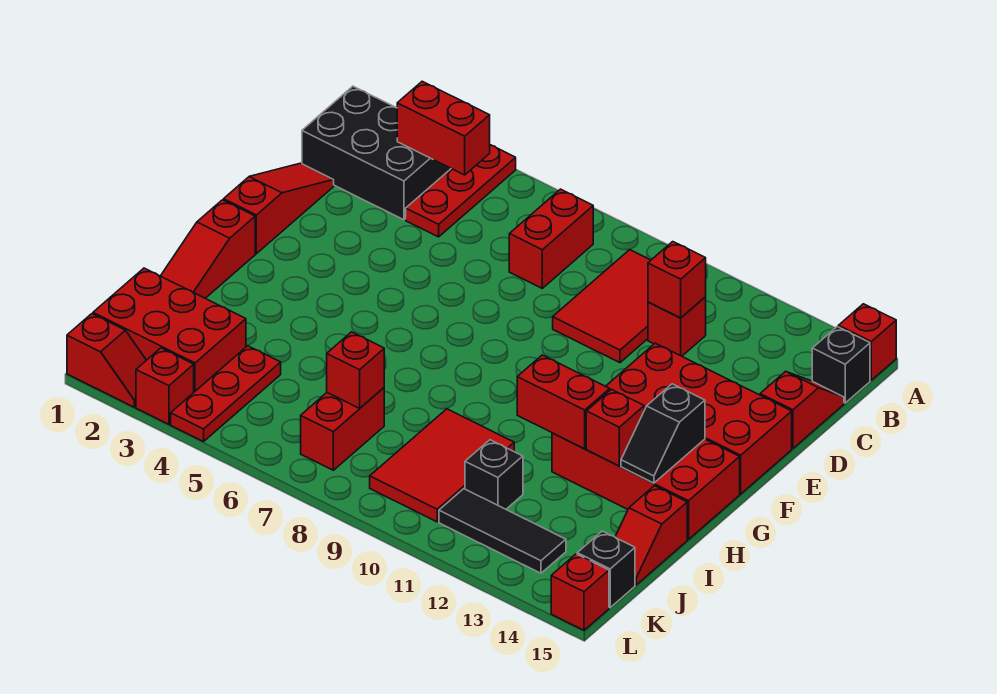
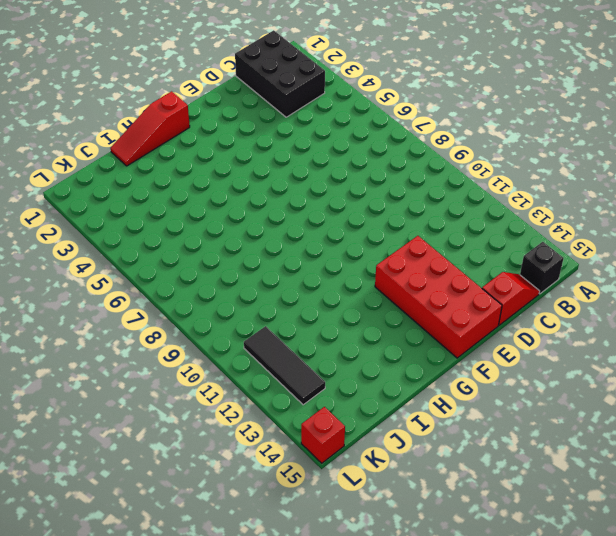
none -> red plate A4:C4 level 1
none -> red brick A15 level 1
none -> red brick B7:C7 level 1

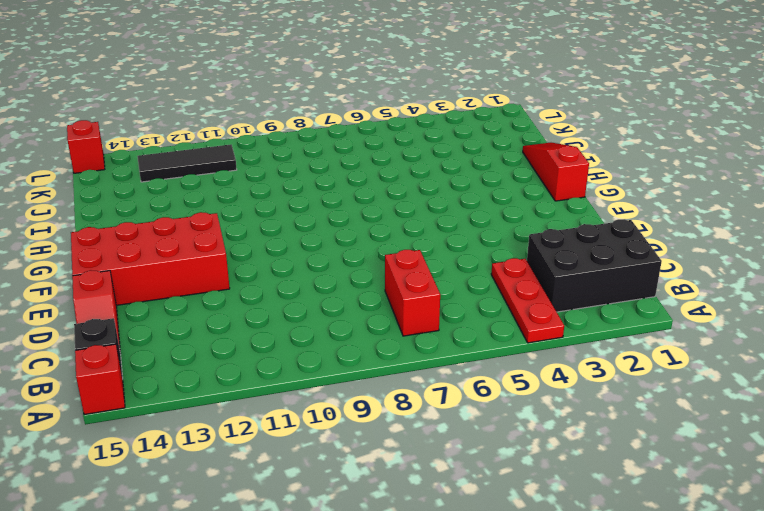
none -> red tile B9:D10 level 1
none -> red brick C11 level 1
none -> red slope D1:F1 level 1 top F

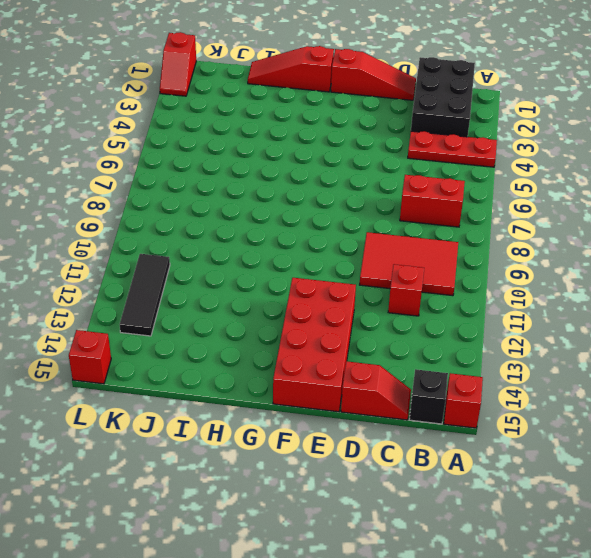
none -> red brick G12:H15 level 1
none -> red tile I9:K10 level 1
none -> red slope I15:J15 level 1 top I

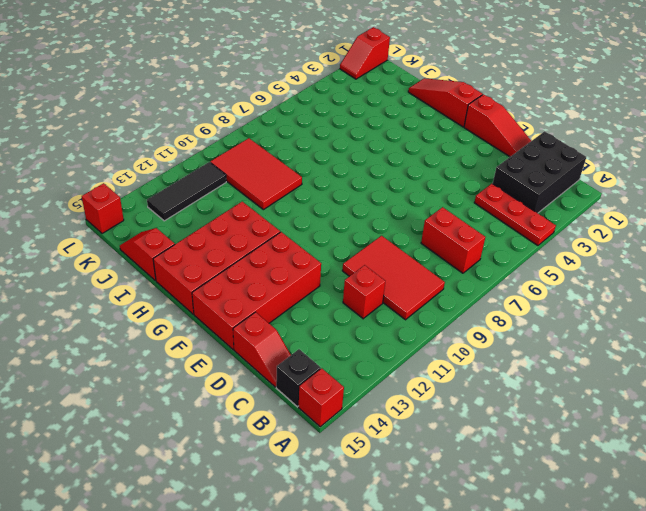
none -> red brick J1:K3 level 1
none -> red plate J4:L4 level 1
none -> red brick J7:K7 level 1

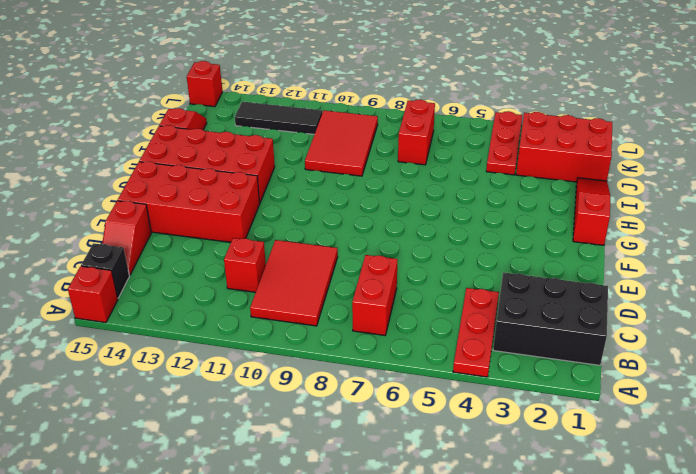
none -> red slope D1:F1 level 1 top F
none -> black brick J11 level 1
none -> black brick K15 level 1

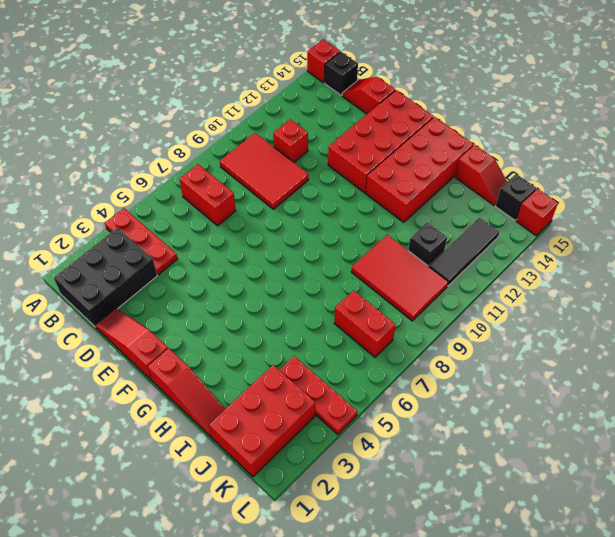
none -> red slope L1:L2 level 1 top 1
none -> red brick L3 level 1
none -> red brick B3:B4 level 2

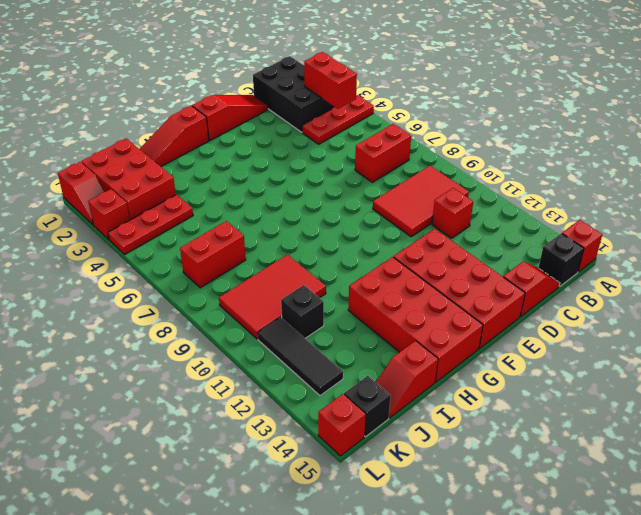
none -> red brick C11 level 2
none -> black slope G14:H14 level 2 top G
none -> red brick H11:H12 level 2

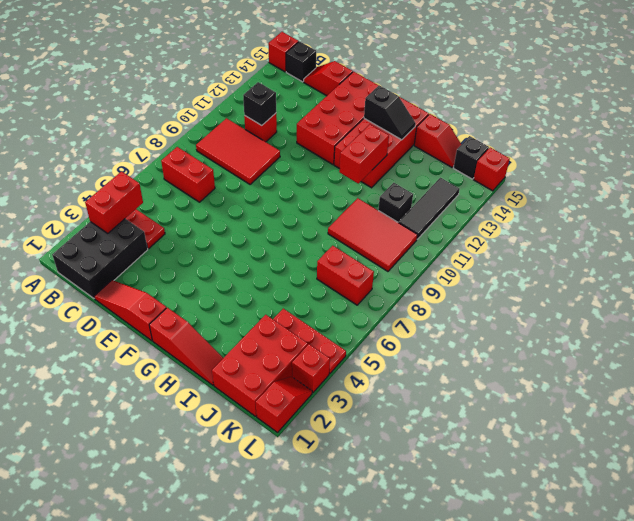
black brick C11 level 2 -> red brick C11 level 2
none -> red brick H13 level 2
none -> red brick J7 level 2

